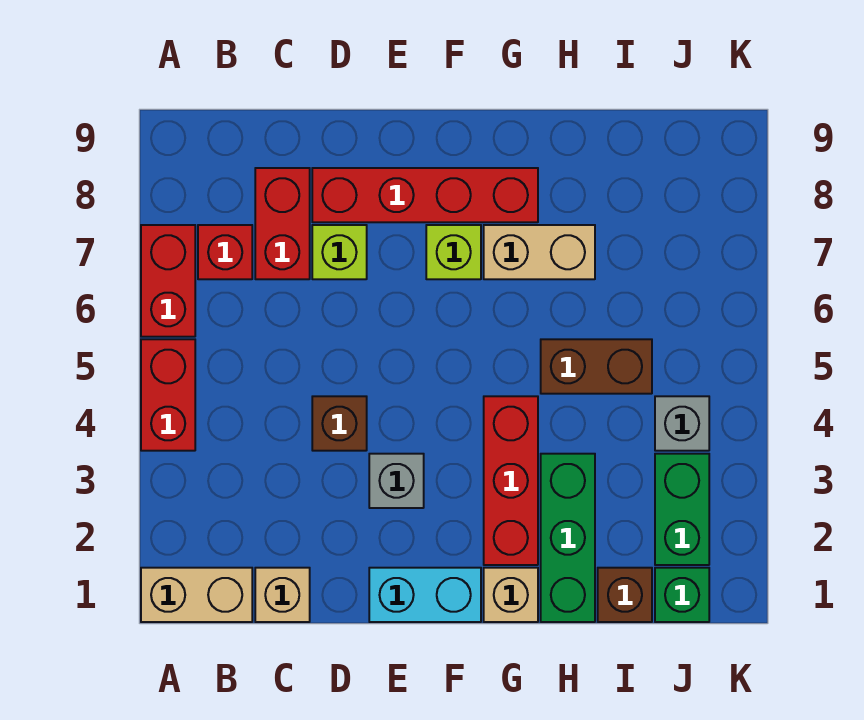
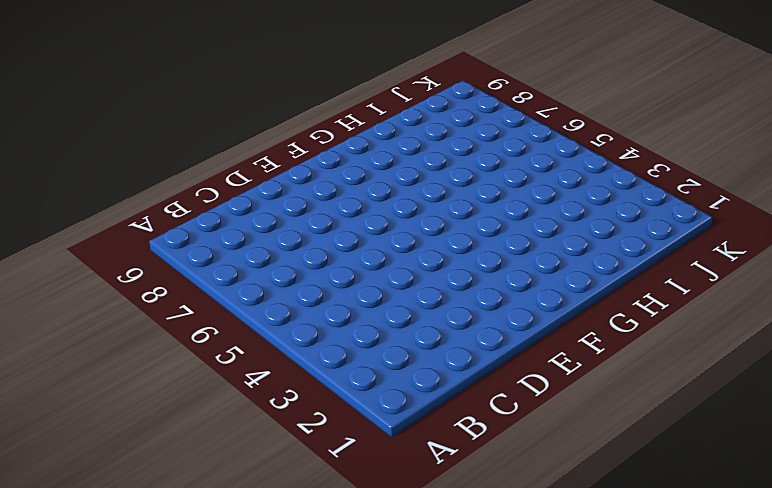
none -> tan brick A1:B1 level 1
none -> red brick A4:A5 level 1
none -> red brick A6:A7 level 1

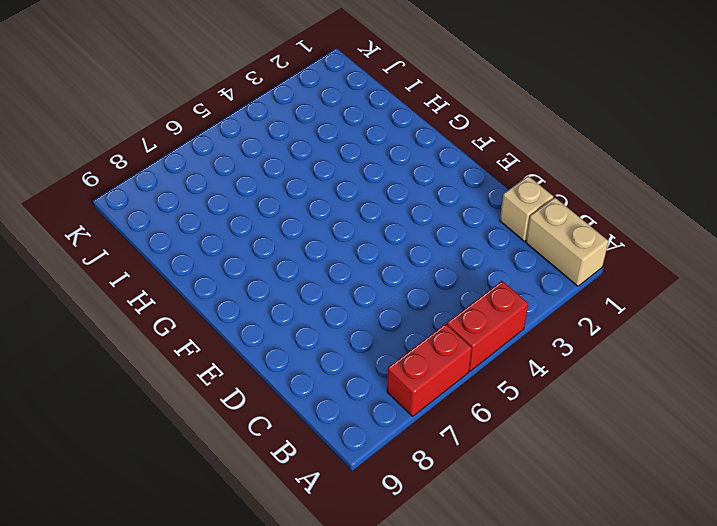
none -> red brick B7 level 1
none -> red brick C7:C8 level 1
none -> brown brick D4 level 1

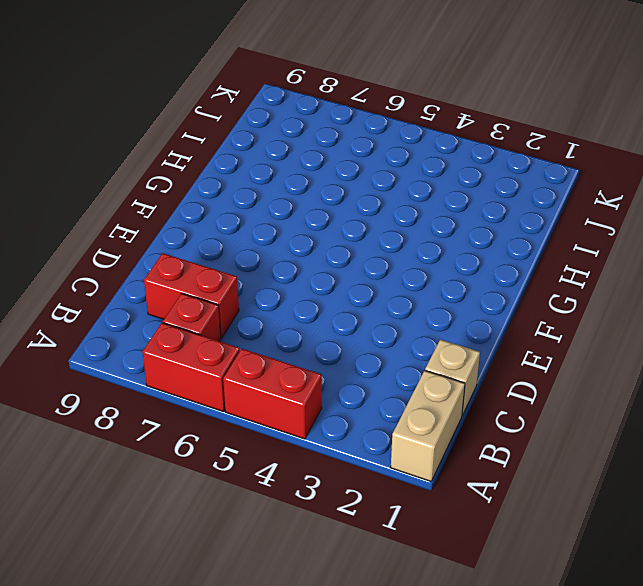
none -> brown brick D4 level 1
none -> lime brick D7 level 1
none -> red brick D8:G8 level 1

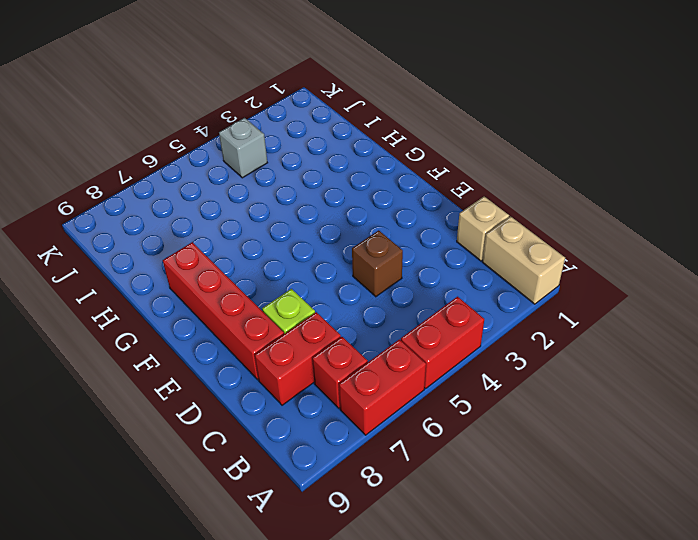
none -> cyan brick E1:F1 level 1
none -> grey brick E3 level 1
none -> lime brick F7 level 1

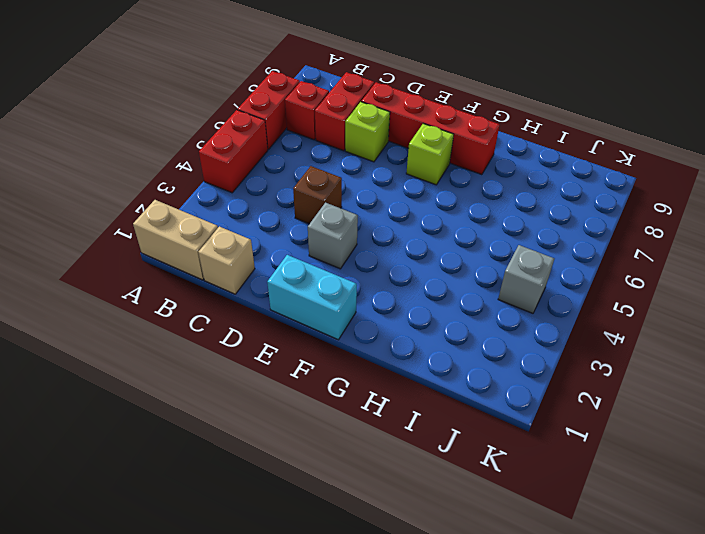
none -> tan brick G1 level 1
none -> red brick G2:G4 level 1
none -> tan brick G7:H7 level 1

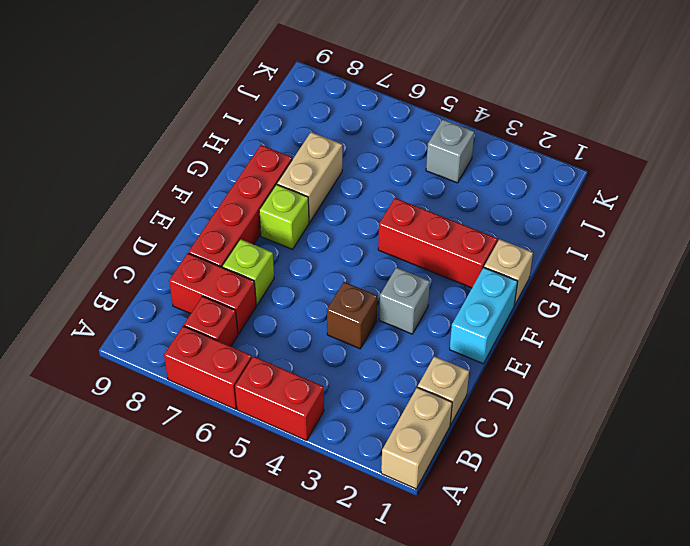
none -> green brick H1:H3 level 1
none -> brown brick H5:I5 level 1
none -> brown brick I1 level 1

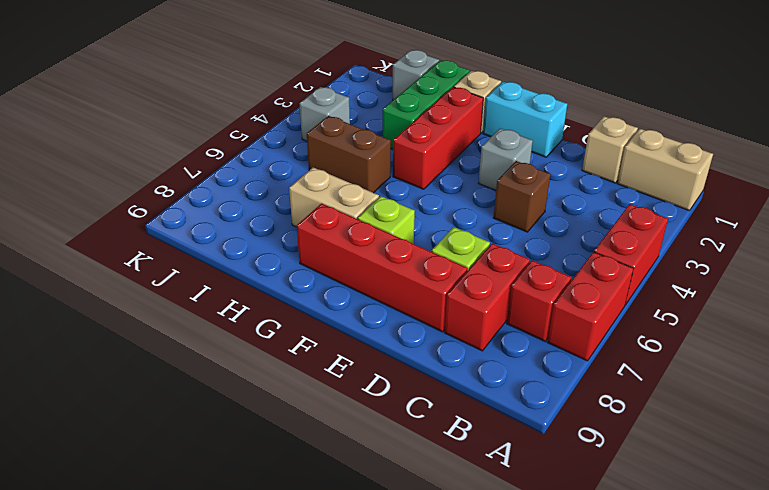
grey brick I1 level 1 -> brown brick I1 level 1
none -> green brick J1 level 1
none -> green brick J2:J3 level 1

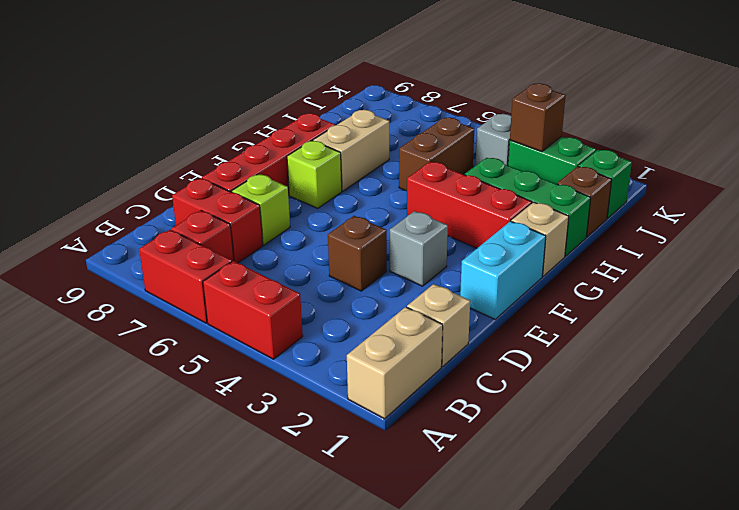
brown brick J3 level 2 -> none

